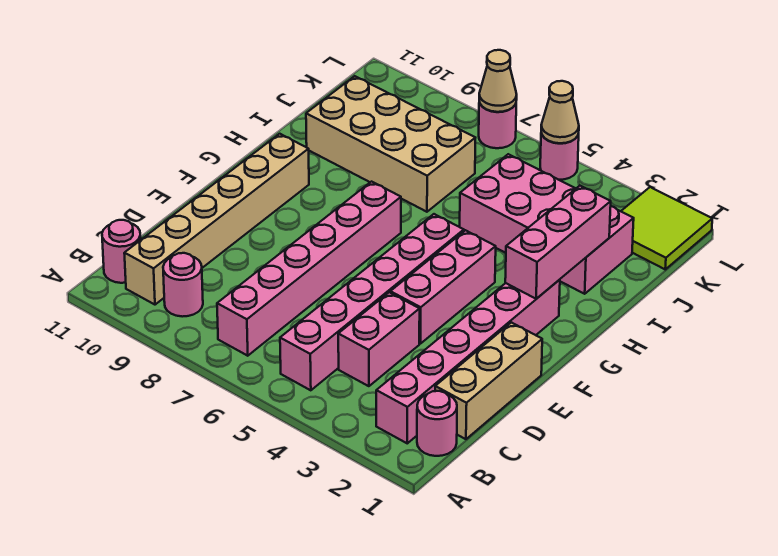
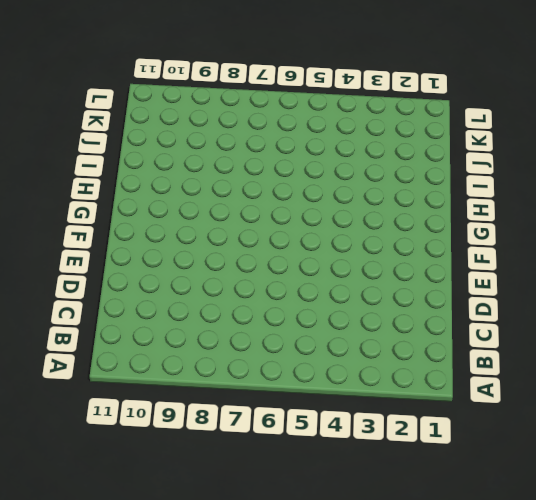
none -> pink round brick B1 level 1
none -> pink brick B2:G2 level 1
none -> pink brick B5:G5 level 1

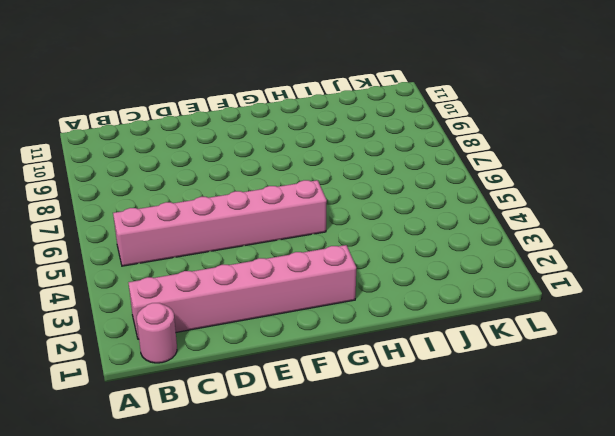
none -> pink brick B7:G7 level 1
none -> pink round brick B9 level 1
none -> tan brick B10:G10 level 1

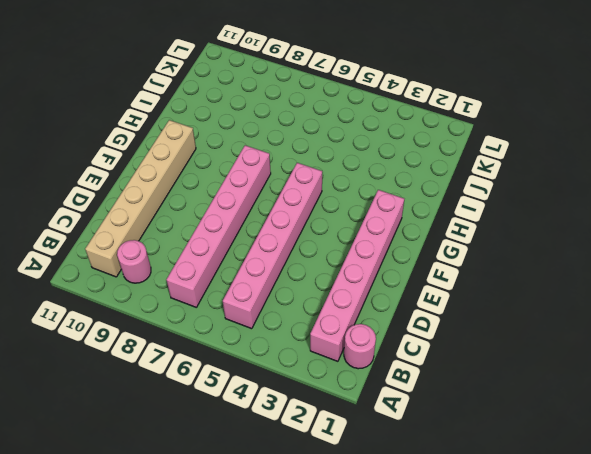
none -> pink round brick B11 level 1
none -> tan brick C1:E1 level 1
none -> pink brick C4:D4 level 1

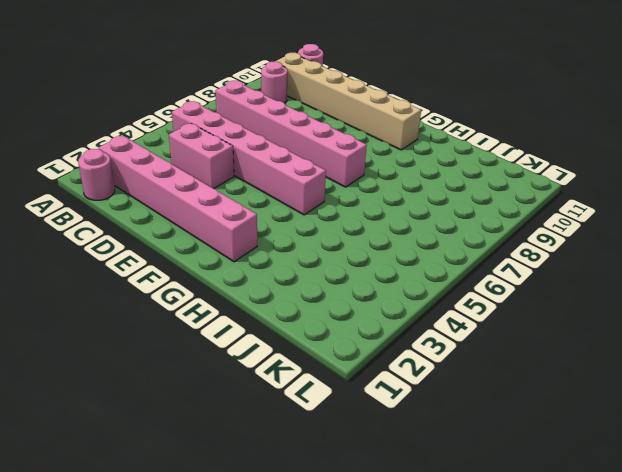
none -> tan brick C1:E1 level 1
none -> pink brick E4:G4 level 1
none -> pink brick I2:J5 level 1

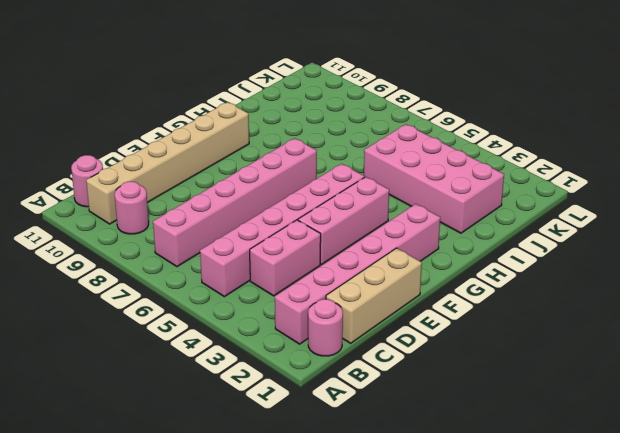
none -> tan brick I7:J10 level 1
none -> lime tile K1:L2 level 1
none -> pink round brick L5 level 1

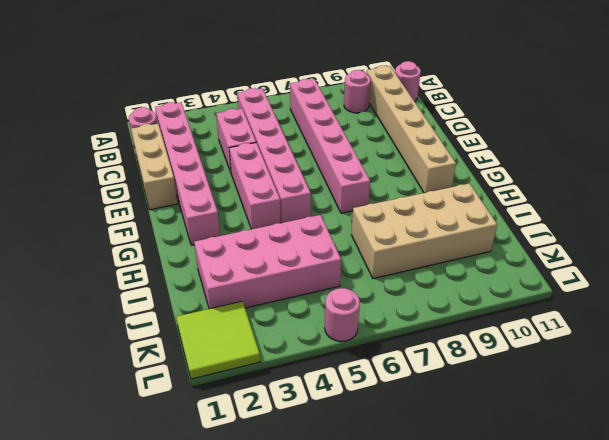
none -> pink round brick L7 level 1
none -> pink brick G2:I2 level 2
none -> tan cone L5 level 2

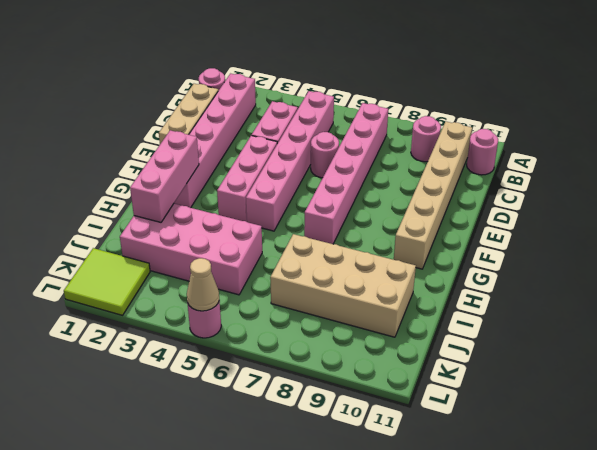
pink round brick D6 level 1 -> pink round brick L7 level 1
none -> tan cone L7 level 2

